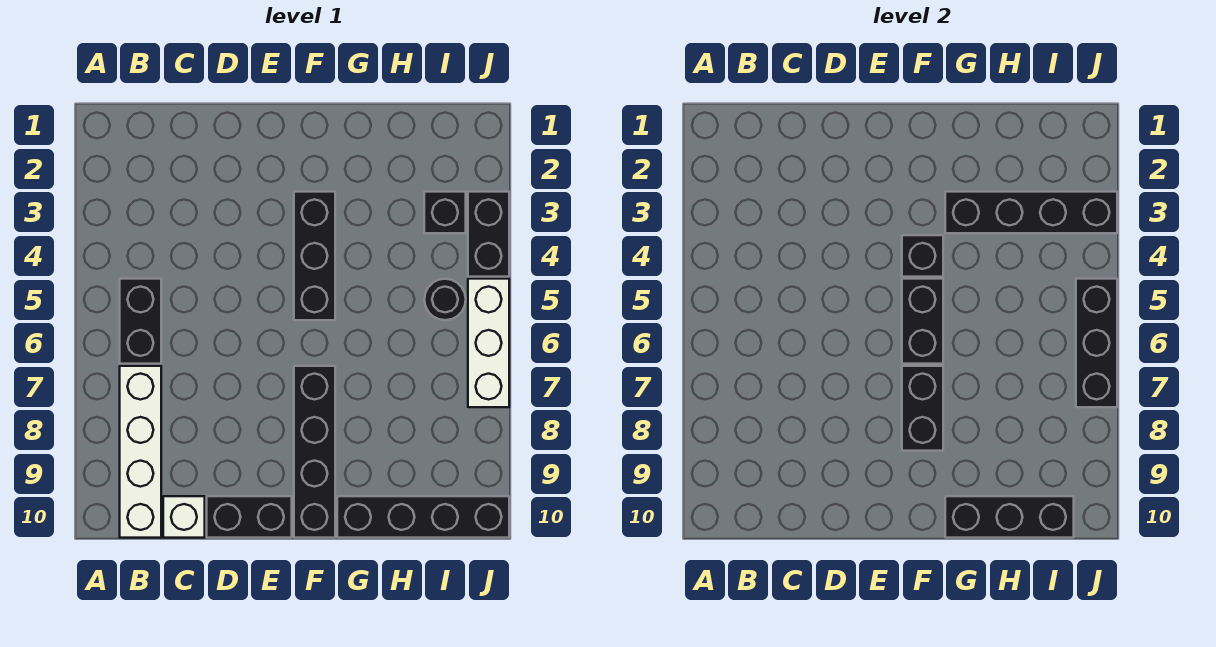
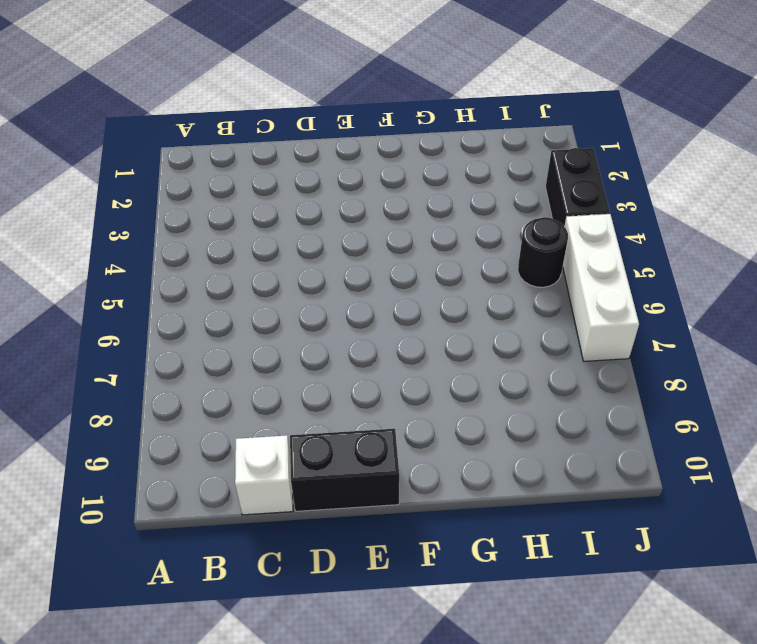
none -> black brick B5:B6 level 1
none -> white brick B7:B10 level 1
none -> black brick F3:F5 level 1

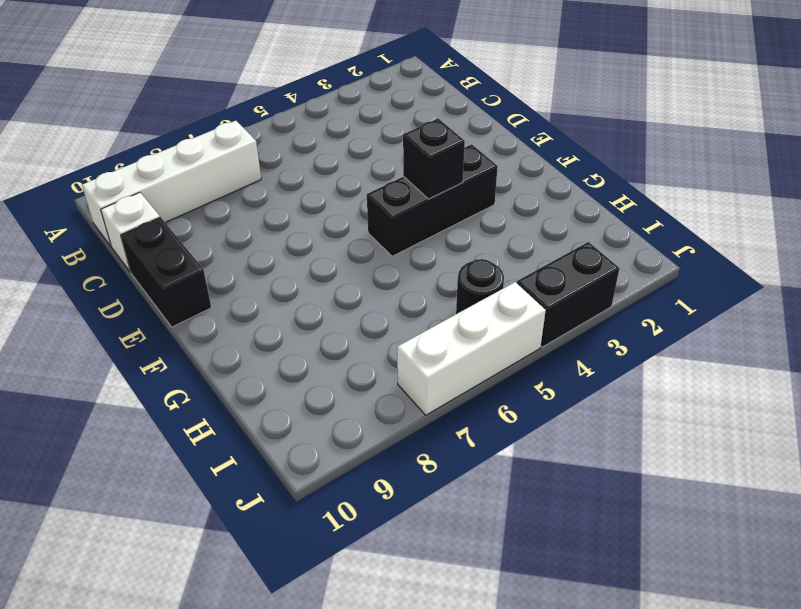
none -> black brick B5:B6 level 1
none -> black brick F7:F10 level 1
none -> black brick G10:J10 level 1

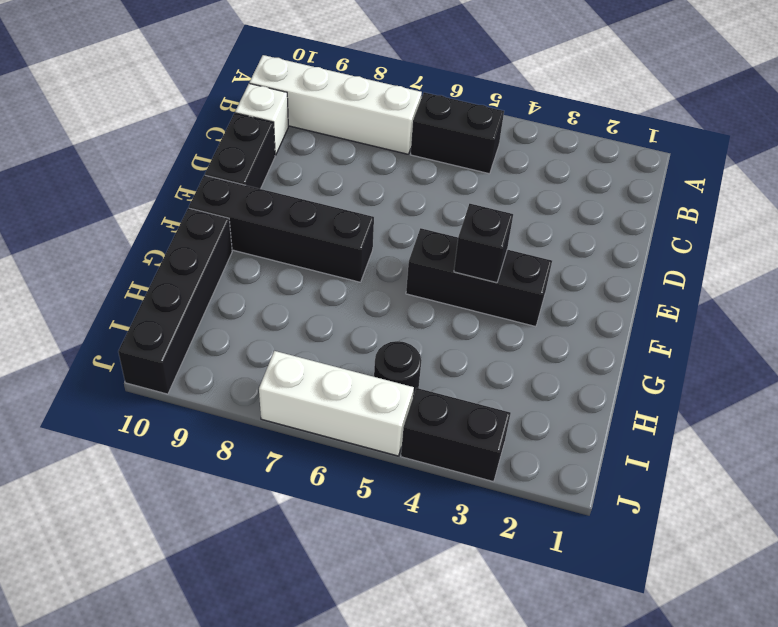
none -> black brick I3 level 1
none -> black brick F5:F6 level 2
none -> black brick F7:F8 level 2

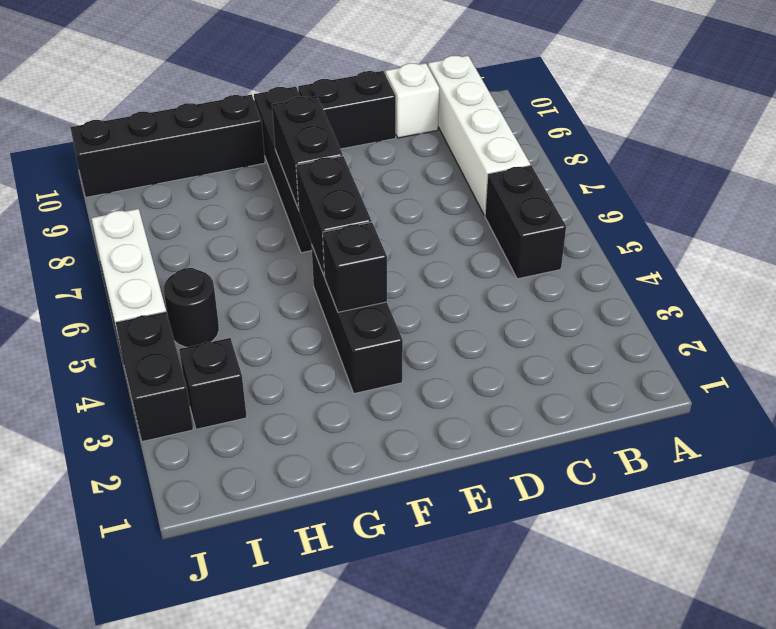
none -> black brick G3:J3 level 2
none -> black brick G10:I10 level 2
none -> black brick J5:J7 level 2

